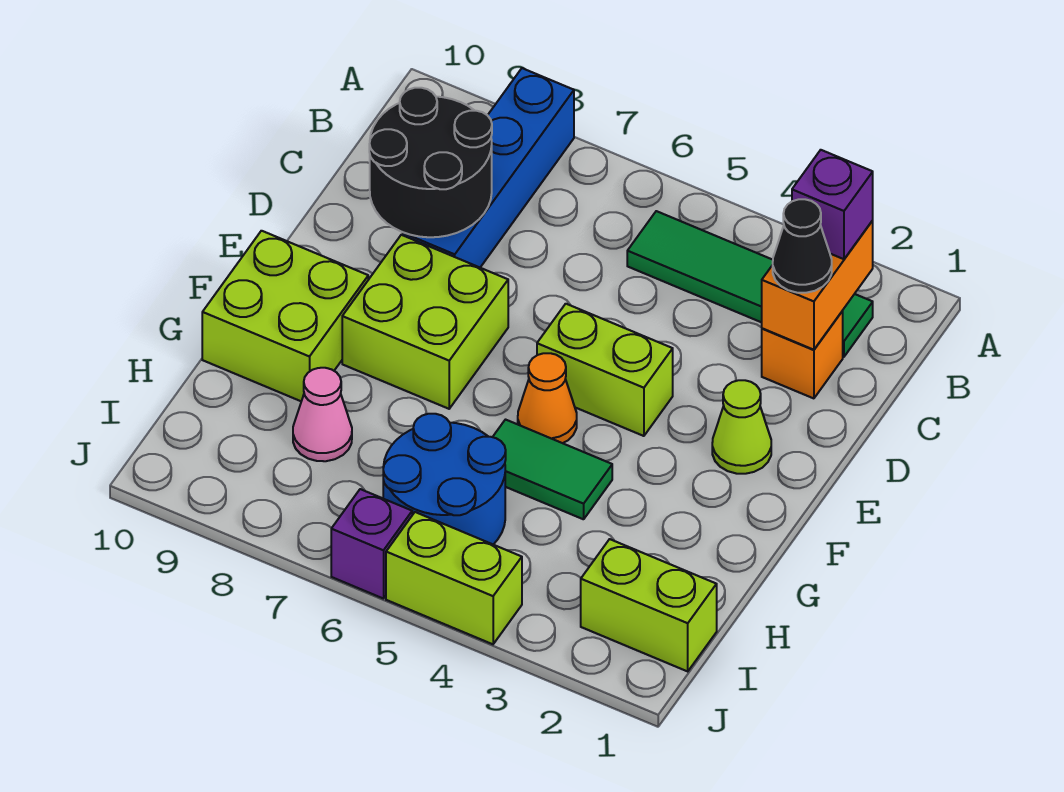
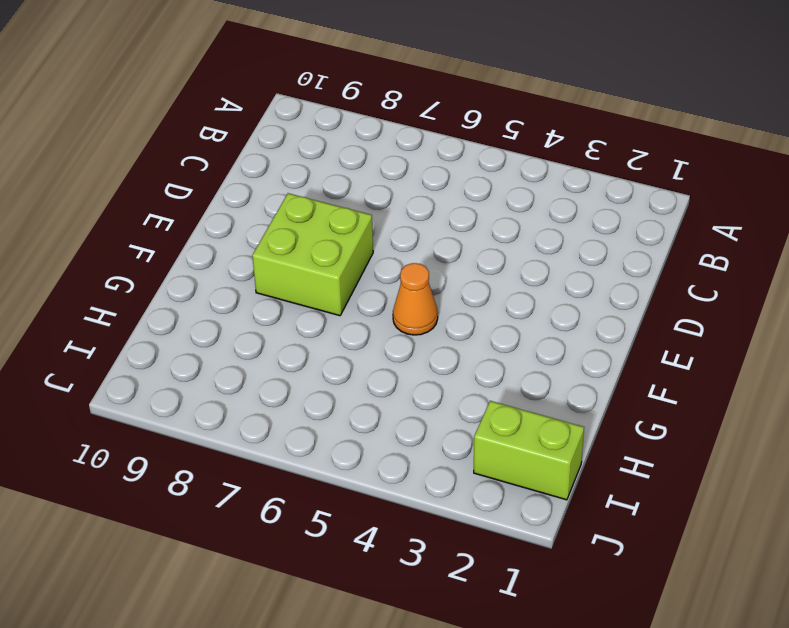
none -> blue brick A8:D8 level 1
none -> green tile B2:B5 level 1
none -> orange brick C2 level 1

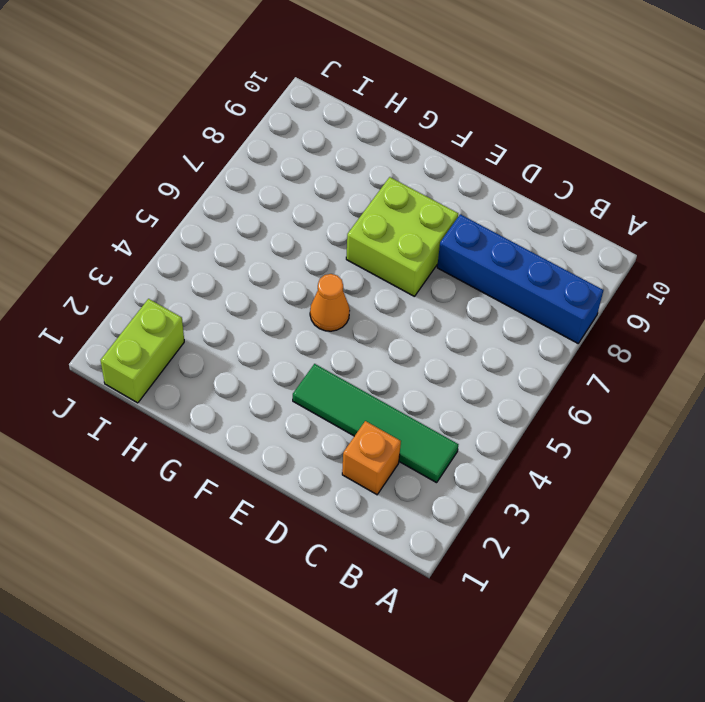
green tile B3:E3 level 1 -> green tile B2:B5 level 1
none -> lime cone E2 level 1
none -> lime brick E4:E5 level 1
none -> lime brick F9:G10 level 1

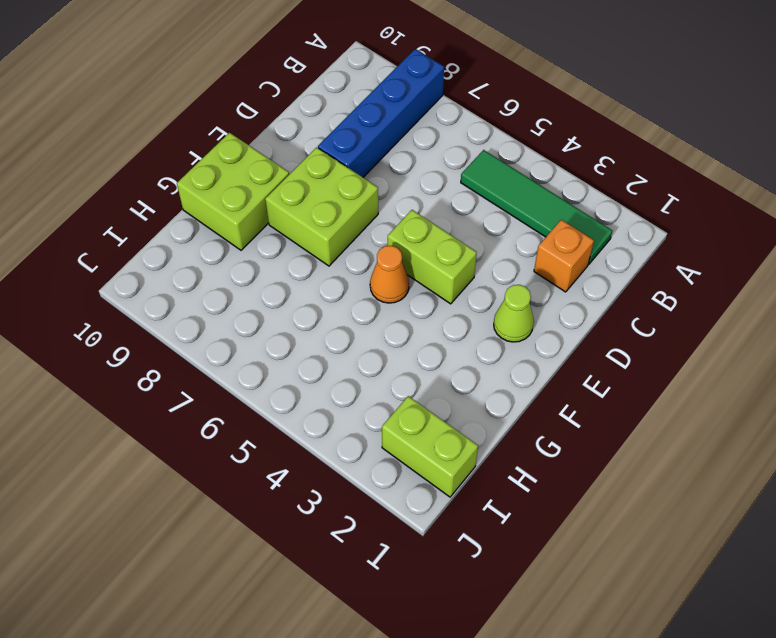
none -> green tile G4:G5 level 1
none -> blue round brick H5:I6 level 1
none -> pink cone H8 level 1

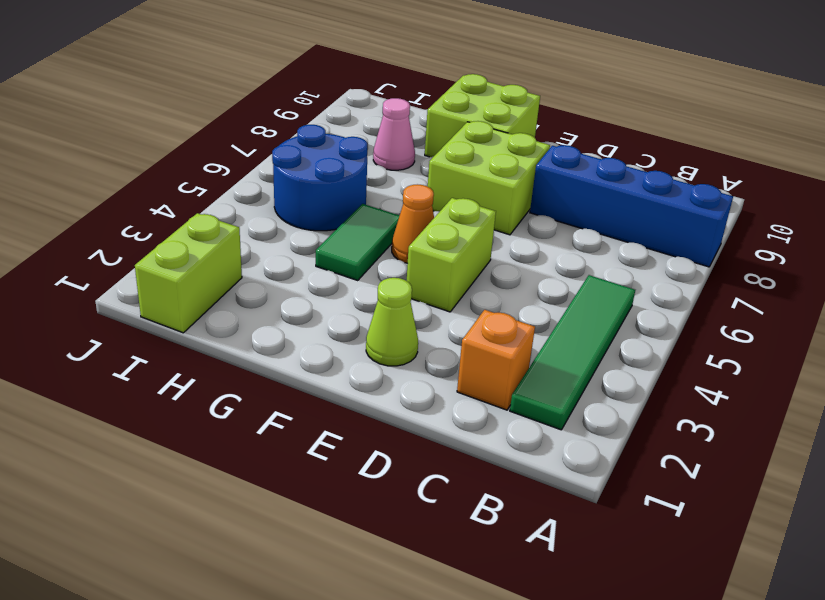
none -> lime brick J4:J5 level 1
none -> purple brick J6 level 1
none -> orange brick B2:C2 level 2

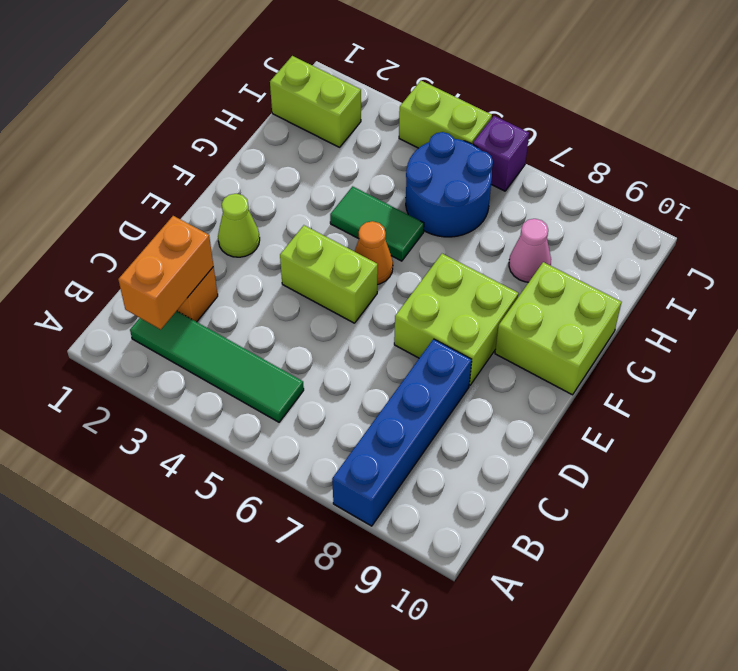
none -> black round brick C8:D9 level 2
none -> purple brick B2 level 3
none -> black cone C2 level 3

